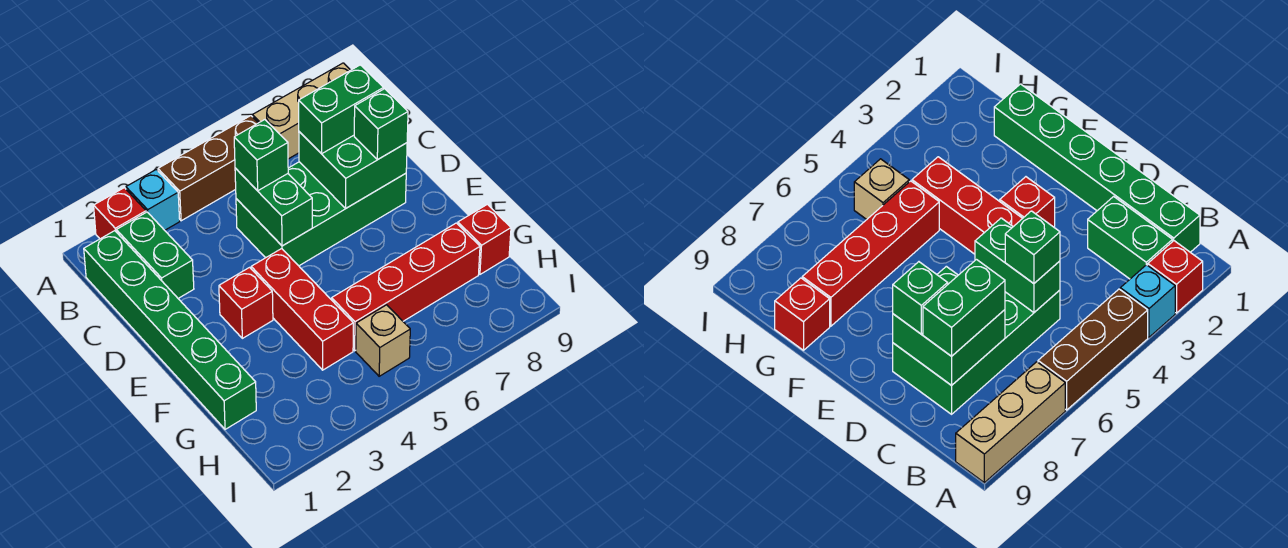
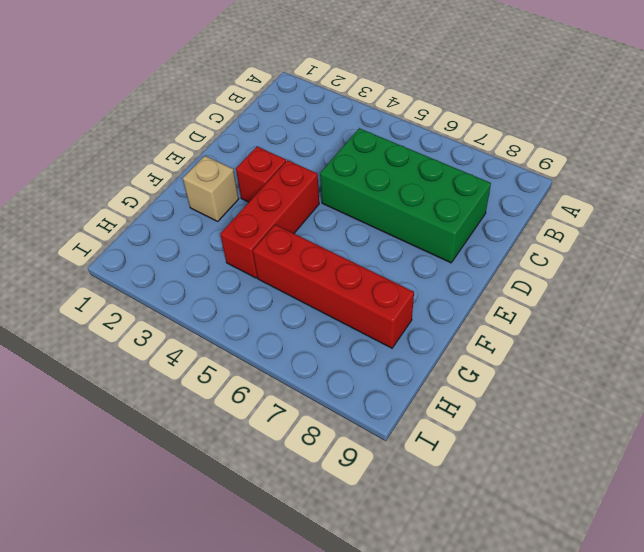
tan brick F2 level 1 -> tan brick H5 level 1
none -> red brick A2 level 1
none -> cyan brick A3 level 1
none -> brown brick A4:A6 level 1

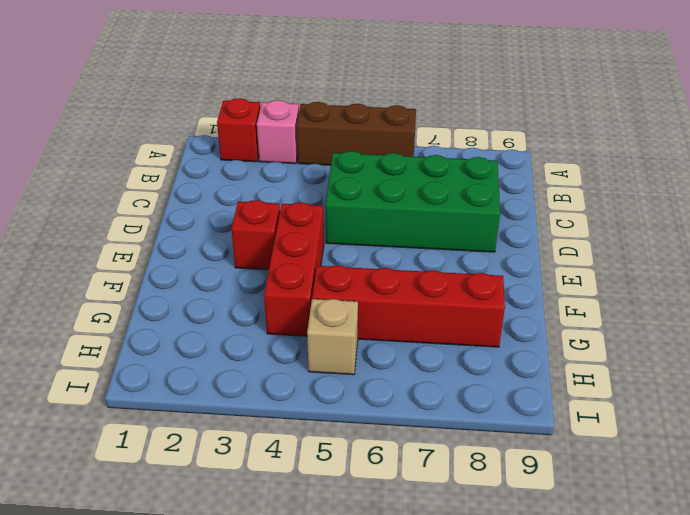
pink brick A3 level 1 -> cyan brick A3 level 1
none -> tan brick A7:A9 level 1
none -> green brick B1:G1 level 1
none -> green brick B2:C2 level 1

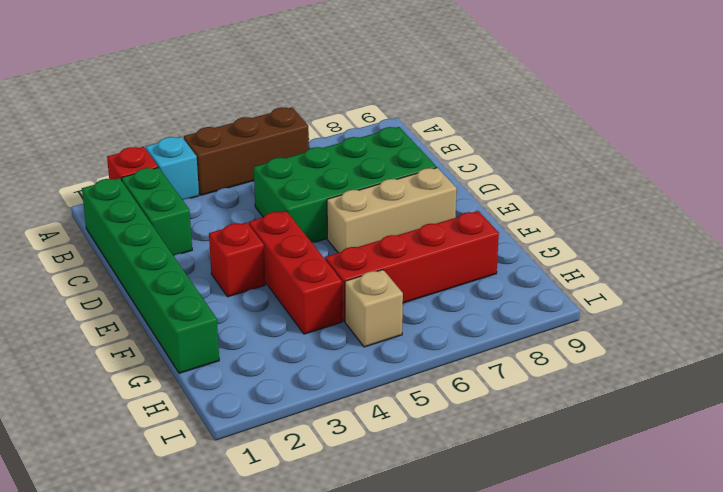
tan brick E6:E8 level 1 -> tan brick A7:A9 level 1
none -> red brick G9 level 1
none -> green brick C5:D5 level 2
none -> green brick C7:D8 level 2

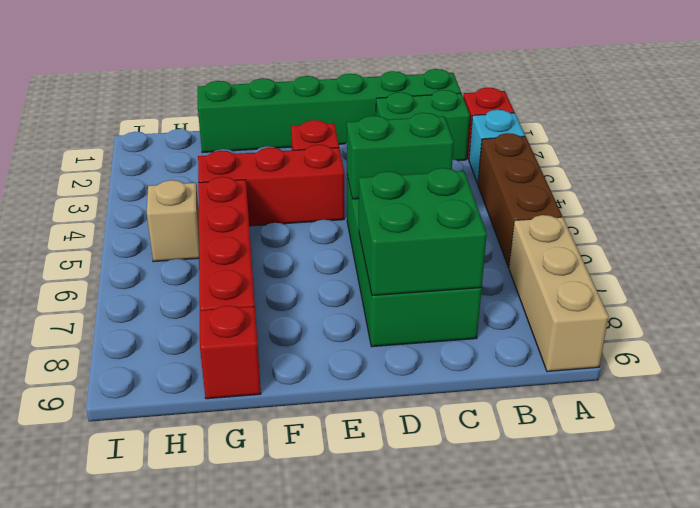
none -> green brick C5 level 3
none -> green brick C7:C8 level 3
none -> green brick D8 level 3

